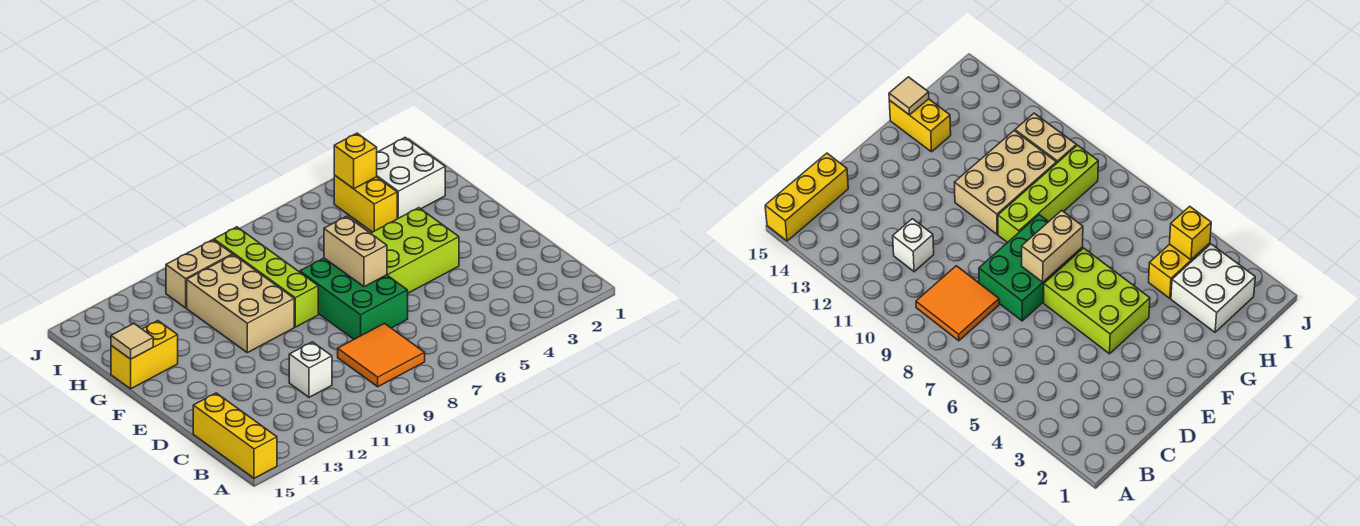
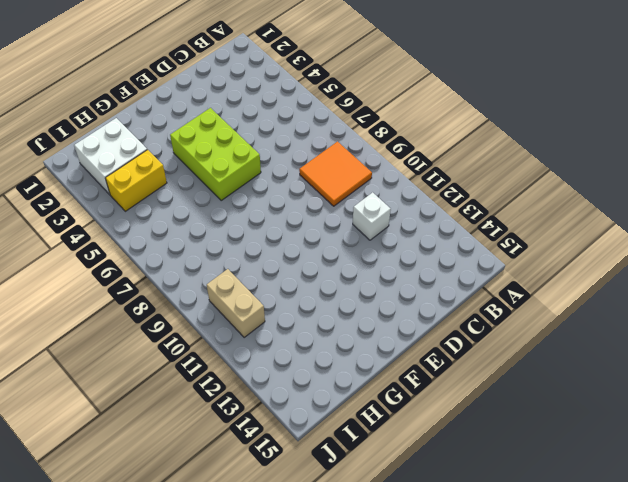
none -> yellow brick A15:C15 level 1
none -> green brick D7:F8 level 1
none -> lime brick F9:I9 level 1

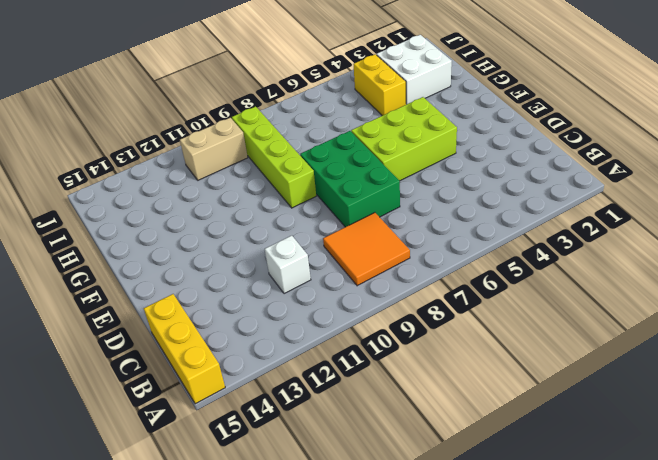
none -> tan brick F10:H11 level 1
none -> yellow brick G14:G15 level 1
none -> tan brick E7:F7 level 2

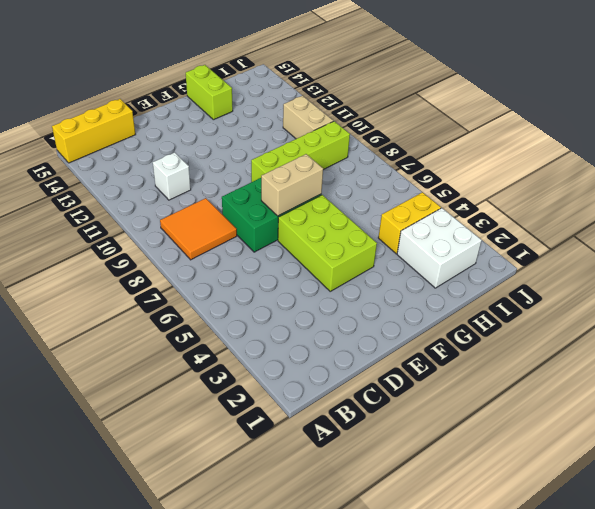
lime brick G14:G15 level 1 -> yellow brick G14:G15 level 1
none -> tan brick F10:H11 level 1
none -> tan tile G15 level 2
none -> yellow brick I4 level 2

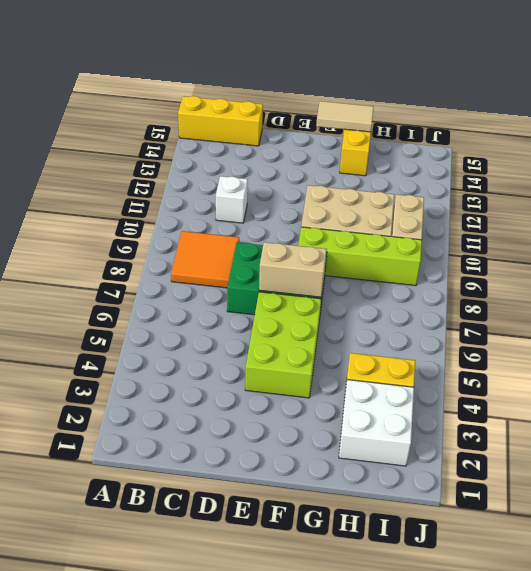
tan tile F15:G15 level 2 -> tan tile G15 level 2
none -> yellow brick I4 level 2

